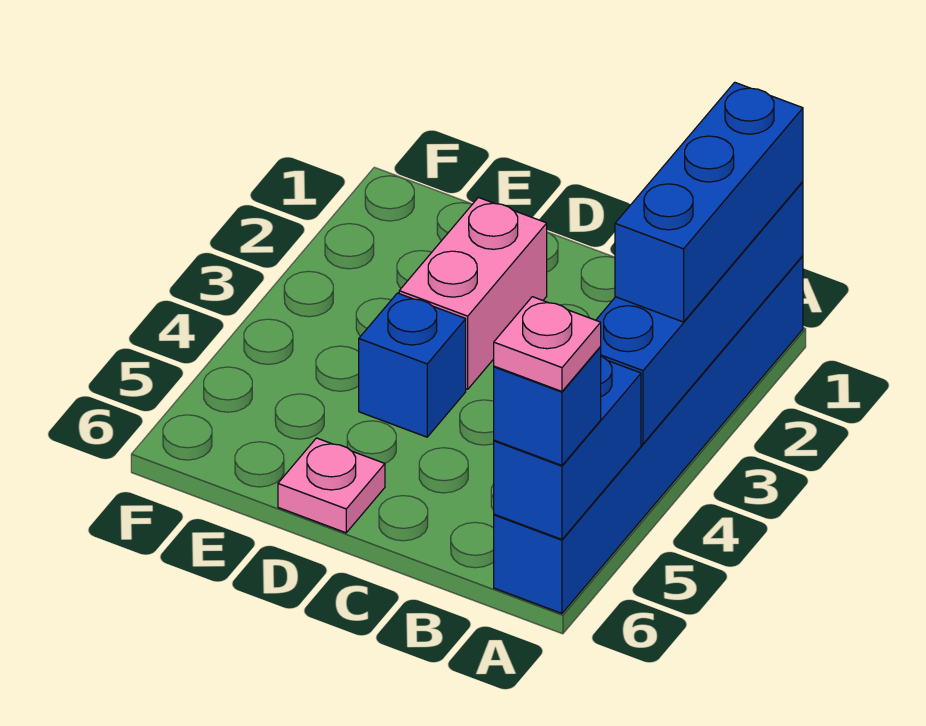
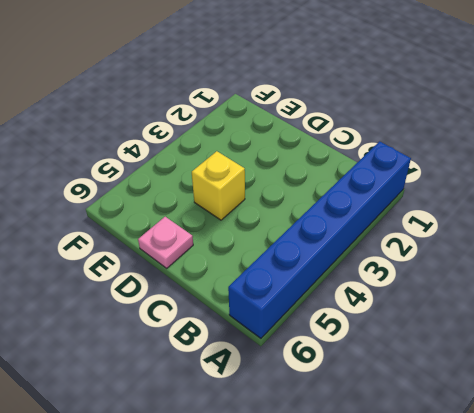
yellow brick D4 level 1 -> blue brick D4 level 1
none -> pink brick D2:D3 level 1
none -> blue brick A1:A4 level 2

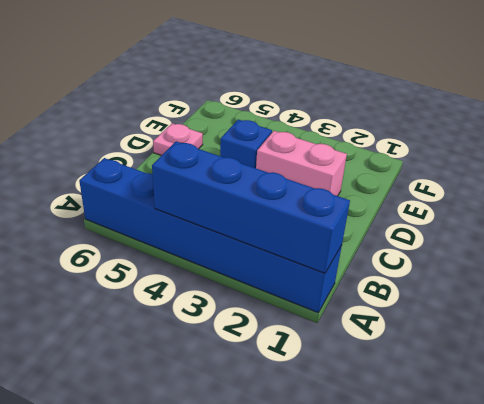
none -> blue brick A5:A6 level 2
none -> blue brick A1:A3 level 3

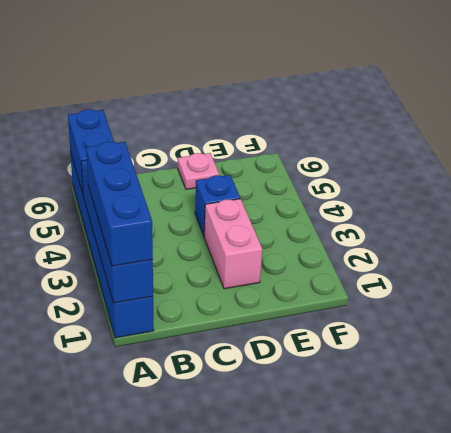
none -> blue brick A6 level 3
none -> pink plate A6 level 4

